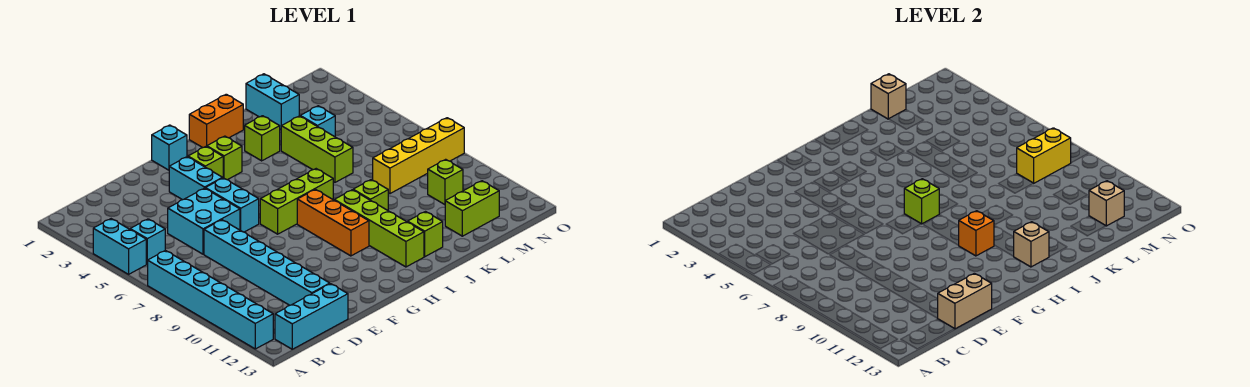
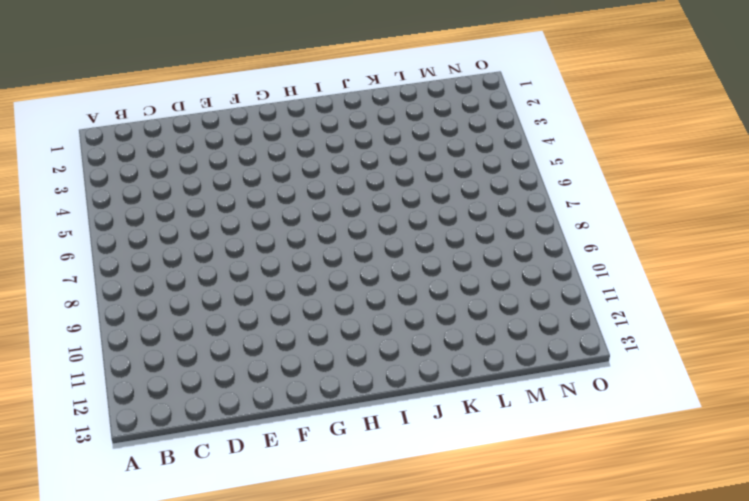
none -> cyan brick A4:A5 level 1
none -> cyan brick A7:A12 level 1
none -> cyan brick B5 level 1
none -> cyan brick B13:D13 level 1

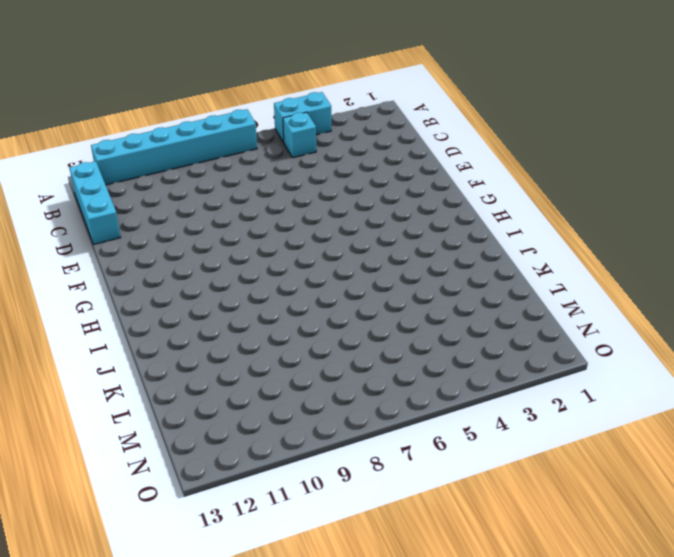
none -> cyan brick D5:E6 level 1
none -> cyan brick D7:D12 level 1
none -> cyan brick F3:F4 level 1
none -> cyan brick F5:F6 level 1

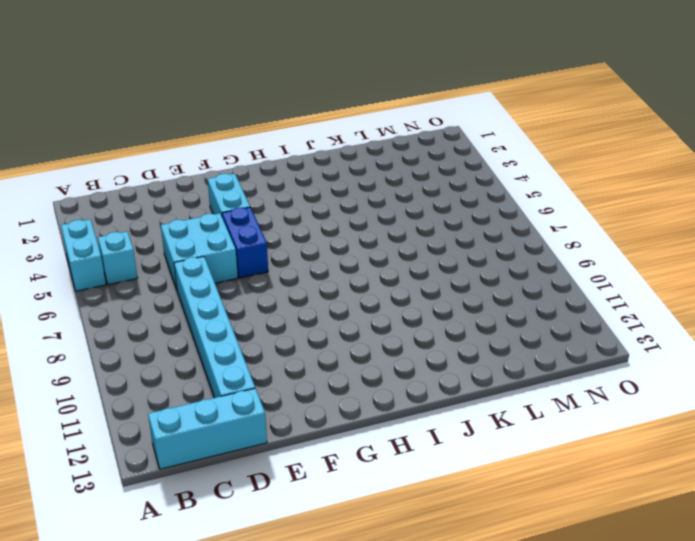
blue brick F5:F6 level 1 -> cyan brick F5:F6 level 1
none -> cyan brick A7:A12 level 1
none -> cyan brick G1 level 1
none -> lime brick G3 level 1
none -> lime brick G7:I7 level 1

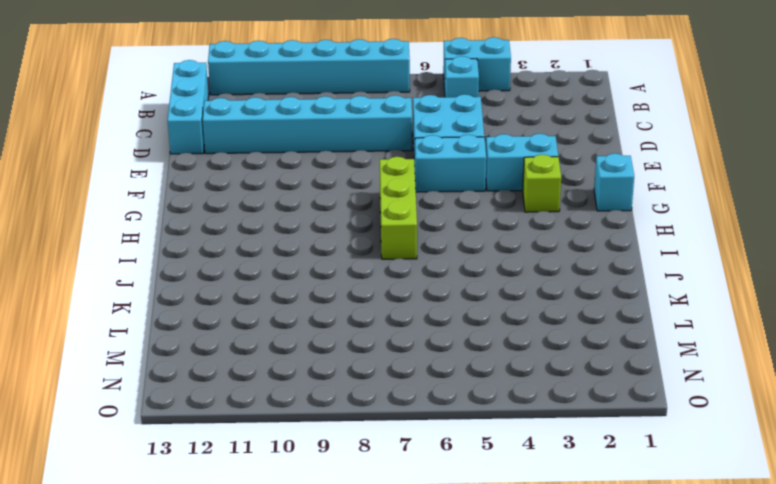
none -> lime brick H3 level 1
none -> orange brick H8:H10 level 1
none -> orange brick I1:J1 level 1
none -> lime brick I9:I12 level 1

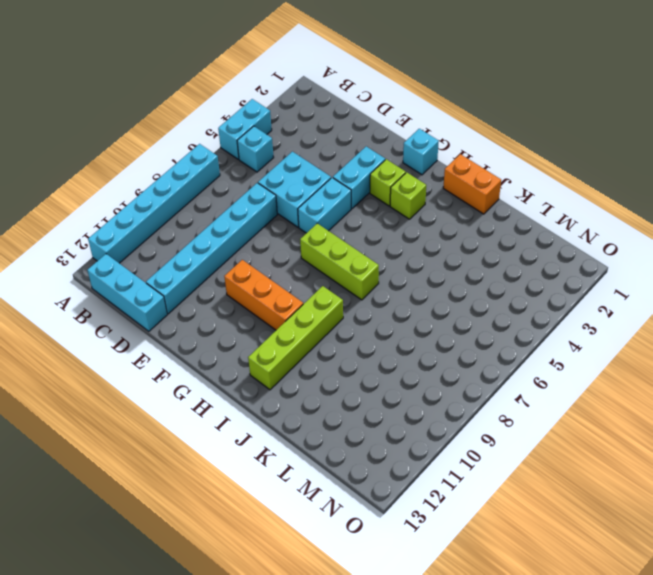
orange brick F10:H10 level 1 -> orange brick H8:H10 level 1
none -> lime brick J3 level 1
none -> lime brick J9 level 1
none -> lime brick J12 level 1
none -> lime brick K4:K6 level 1

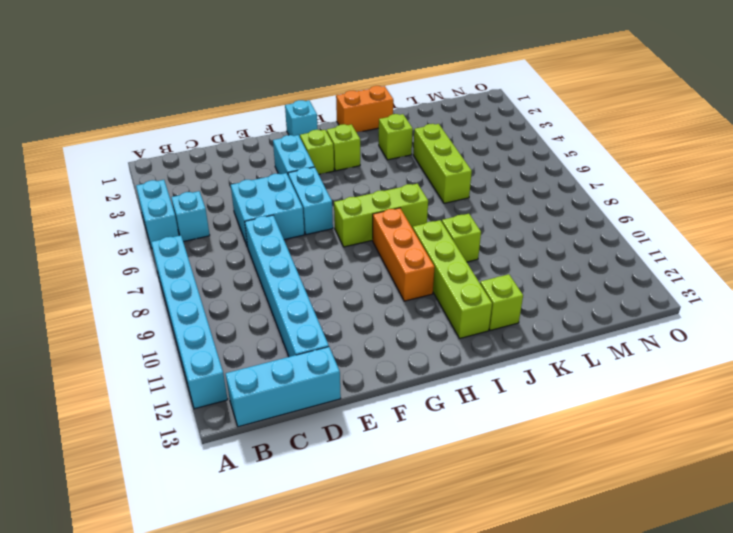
none -> cyan brick L1:L2 level 1
none -> cyan brick L4 level 1
none -> yellow brick L8:O8 level 1
none -> lime brick L12:M12 level 1

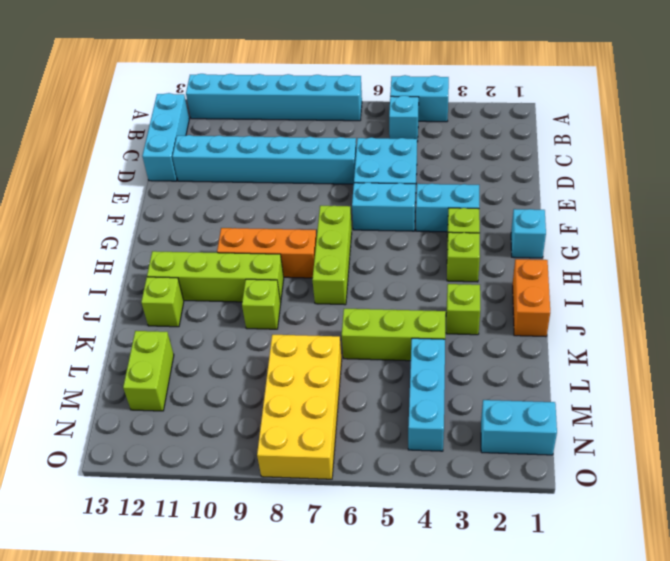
cyan brick L4:N4 level 1 -> cyan brick L4 level 1
yellow brick L7:O8 level 1 -> yellow brick L8:O8 level 1
cyan brick N1:N2 level 1 -> cyan brick L1:L2 level 1
none -> lime brick M10 level 1
none -> tan brick D13:E13 level 2
none -> lime brick H7 level 2
none -> orange brick H10 level 2

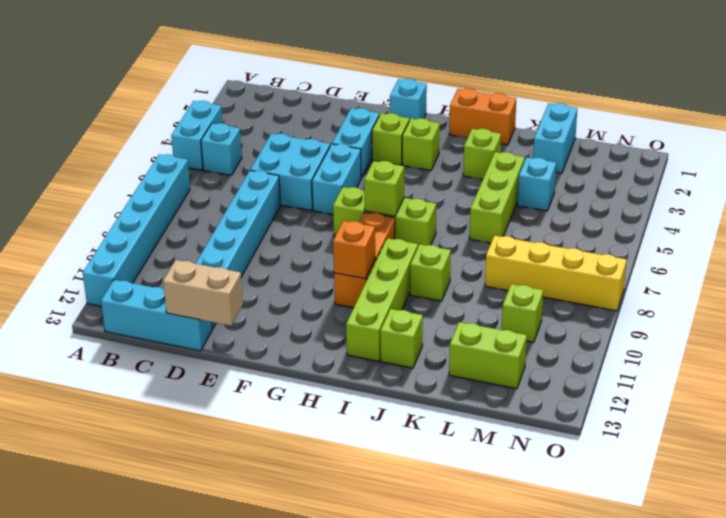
none -> tan brick I12 level 2
none -> tan brick L1 level 2
none -> yellow brick M8:N8 level 2
none -> tan brick M12 level 2

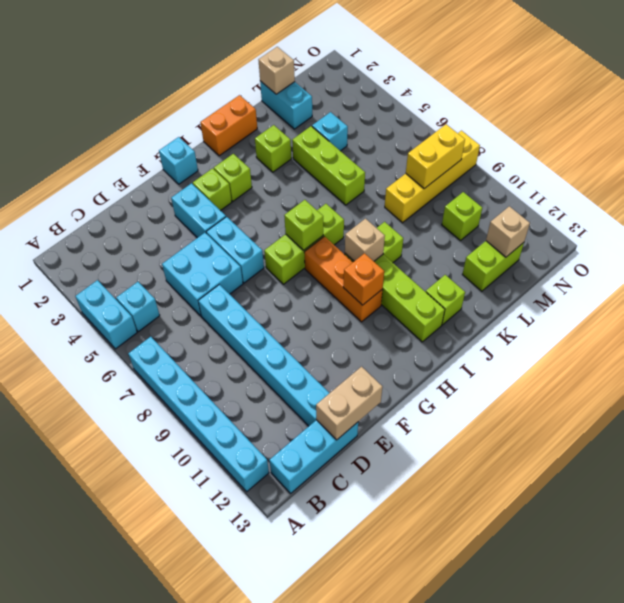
tan brick I9 level 2 -> tan brick I12 level 2

